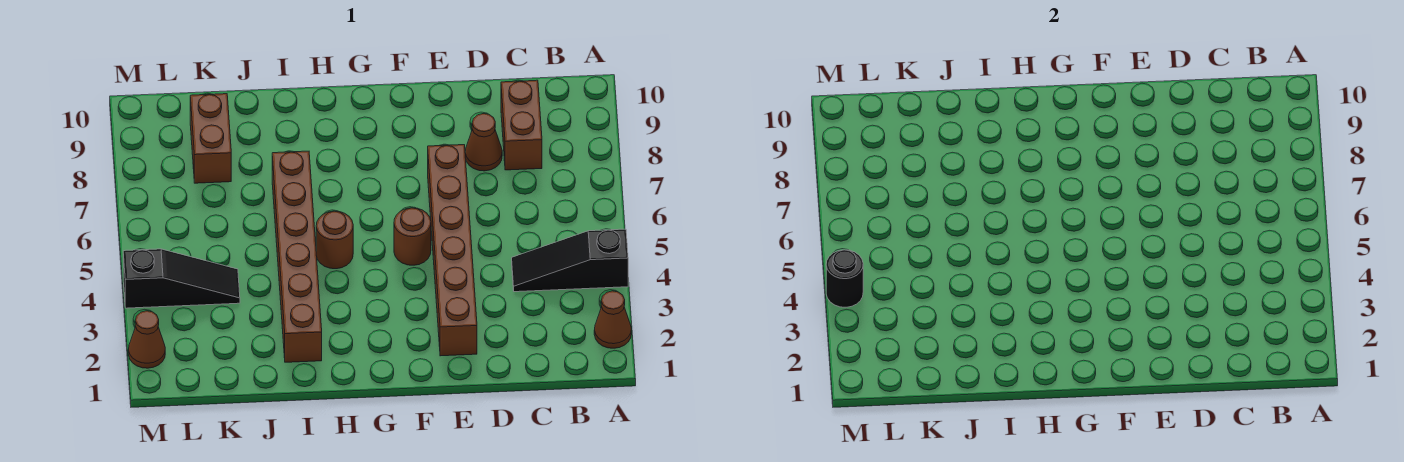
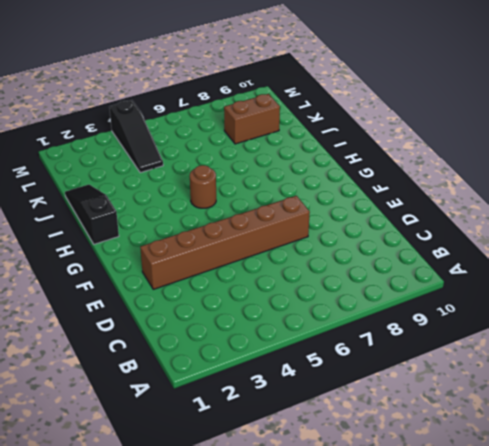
black slope H1:J1 level 1 top H -> black slope A4:C4 level 1 top A
none -> brown cone A2 level 1
none -> brown brick C8:C9 level 1
none -> brown cone D8 level 1

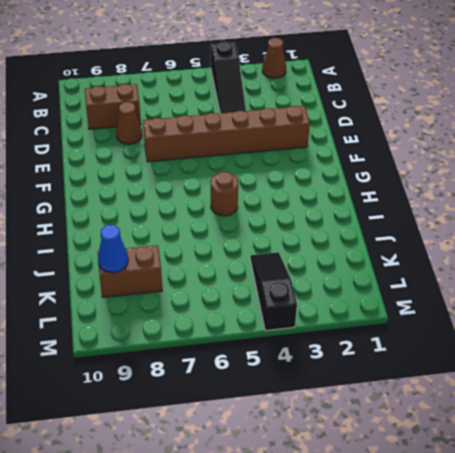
blue cone K9 level 2 -> none
none -> brown round brick F5 level 1
none -> brown brick I2:I7 level 1
none -> brown cone M2 level 1

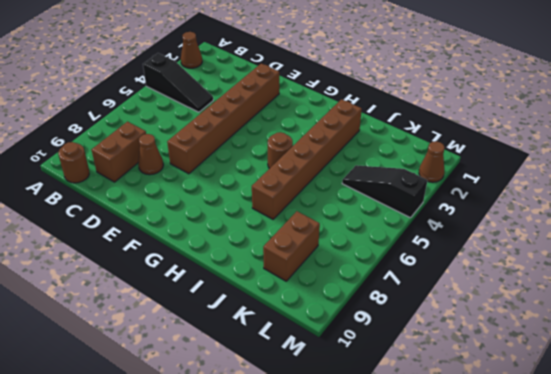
brown round brick B10 level 1 -> brown round brick F5 level 1
none -> black round brick M4 level 2

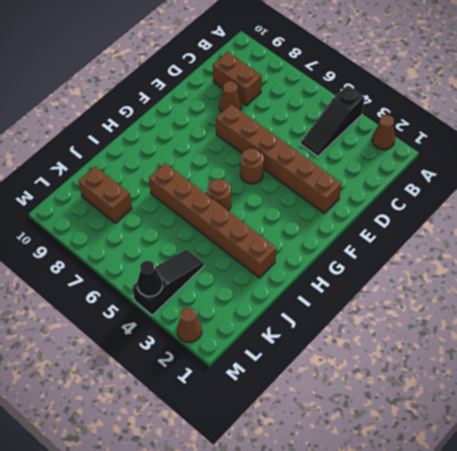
black cone M4 level 2 -> black round brick M4 level 2

